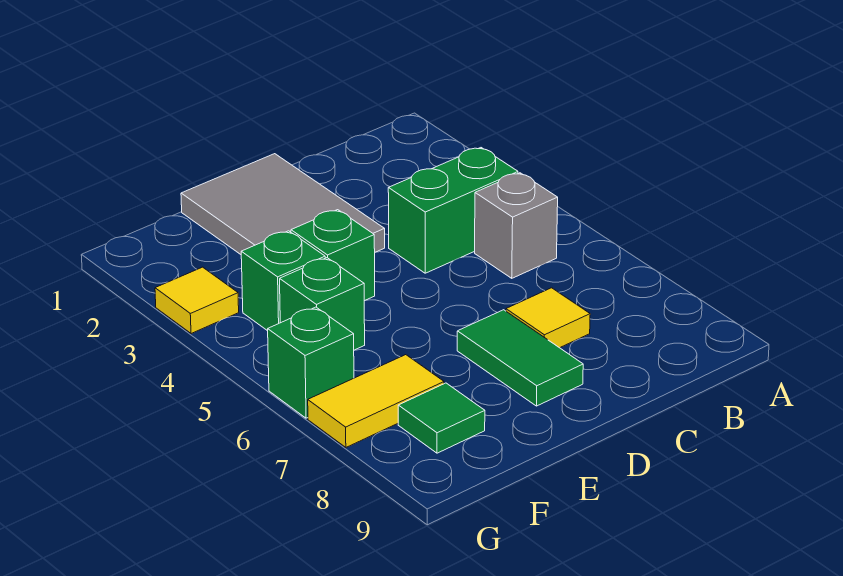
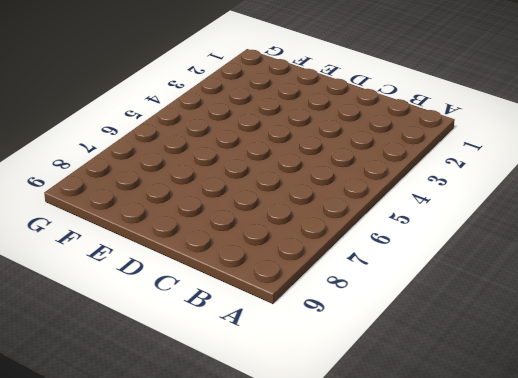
none -> green brick B4:C4 level 1
none -> grey brick B5 level 1
none -> yellow tile C7 level 1

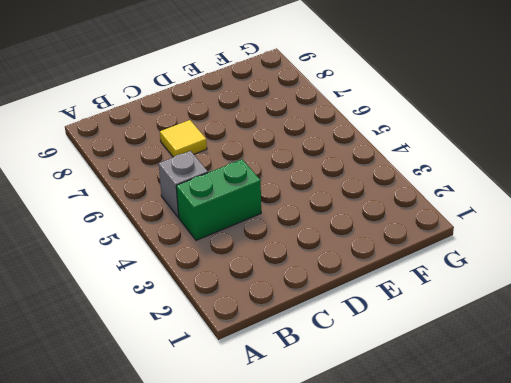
none -> grey tile D1:E3 level 1
none -> green tile D7:D8 level 1
none -> green brick E4 level 1

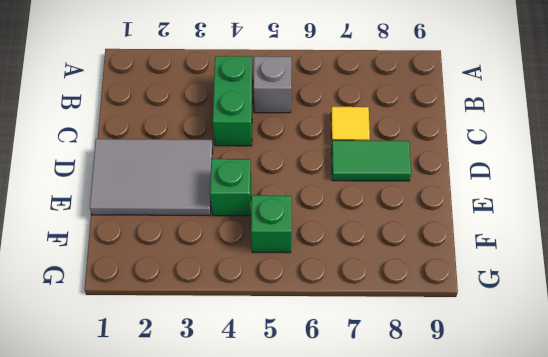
none -> green brick F4 level 1
none -> yellow tile F7:G7 level 1
none -> green tile F8 level 1

